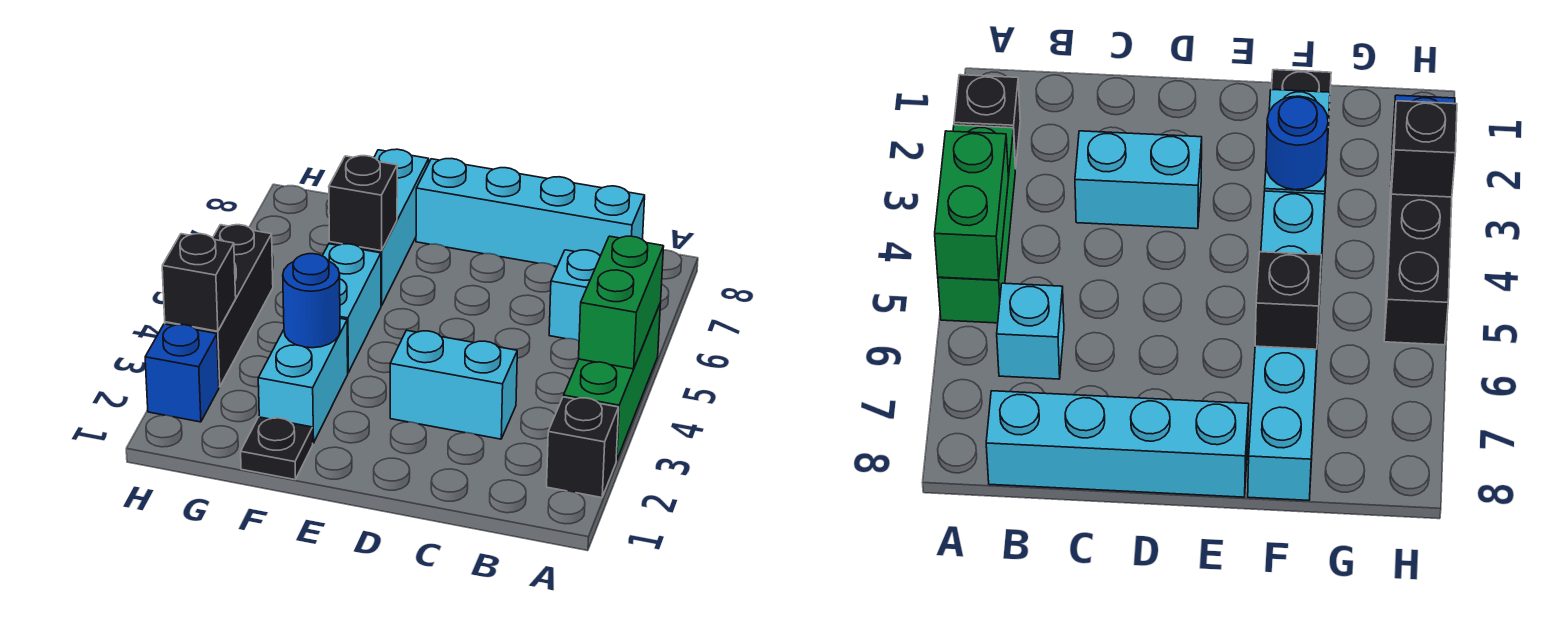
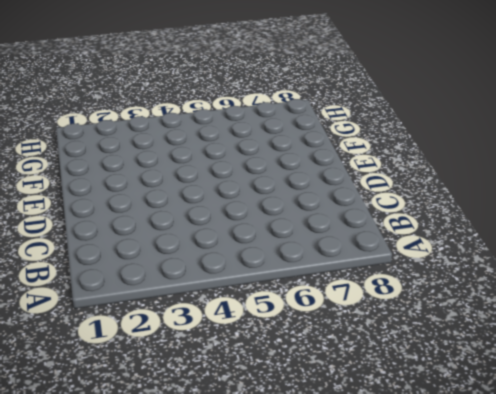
none -> black brick A2 level 1
none -> green brick A3:A5 level 1
none -> cyan brick B6 level 1

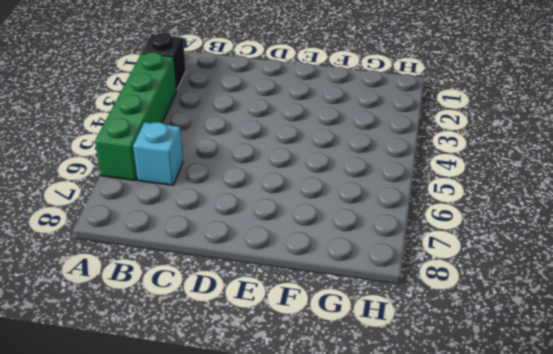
green brick A3:A6 level 1 -> green brick A3:A5 level 1
none -> cyan brick B8:E8 level 1
none -> cyan brick C3:D3 level 1
none -> black plate F1 level 1

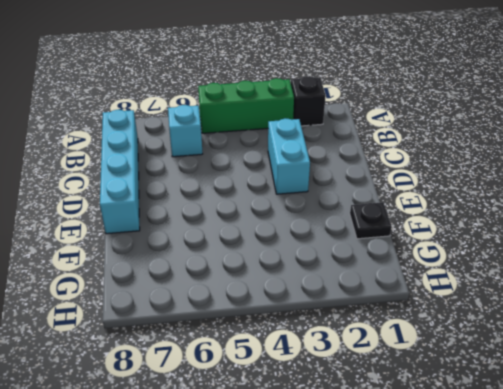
none -> cyan brick F2:F3 level 1
none -> cyan brick F4:F5 level 1
none -> cyan brick F6:F8 level 1

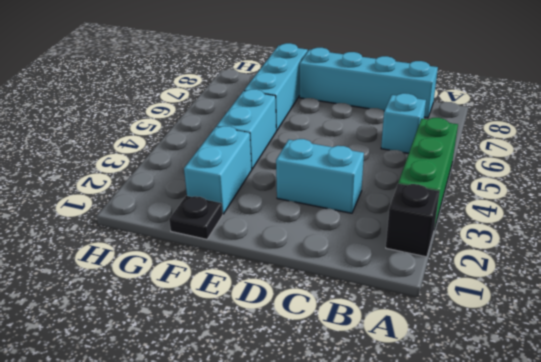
none -> blue brick H2 level 1
none -> black brick H3:H5 level 1
none -> green brick A4:A5 level 2

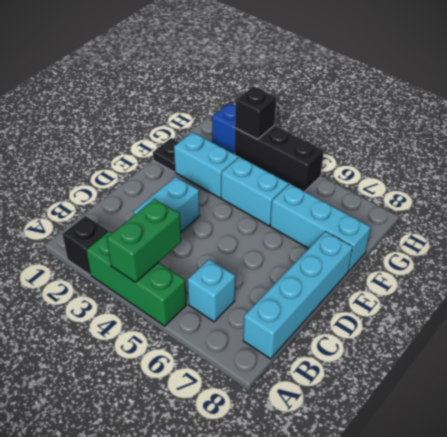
green brick A4:B4 level 2 -> green brick A4:A5 level 2
none -> blue round brick F3 level 2
none -> black brick F6 level 2

